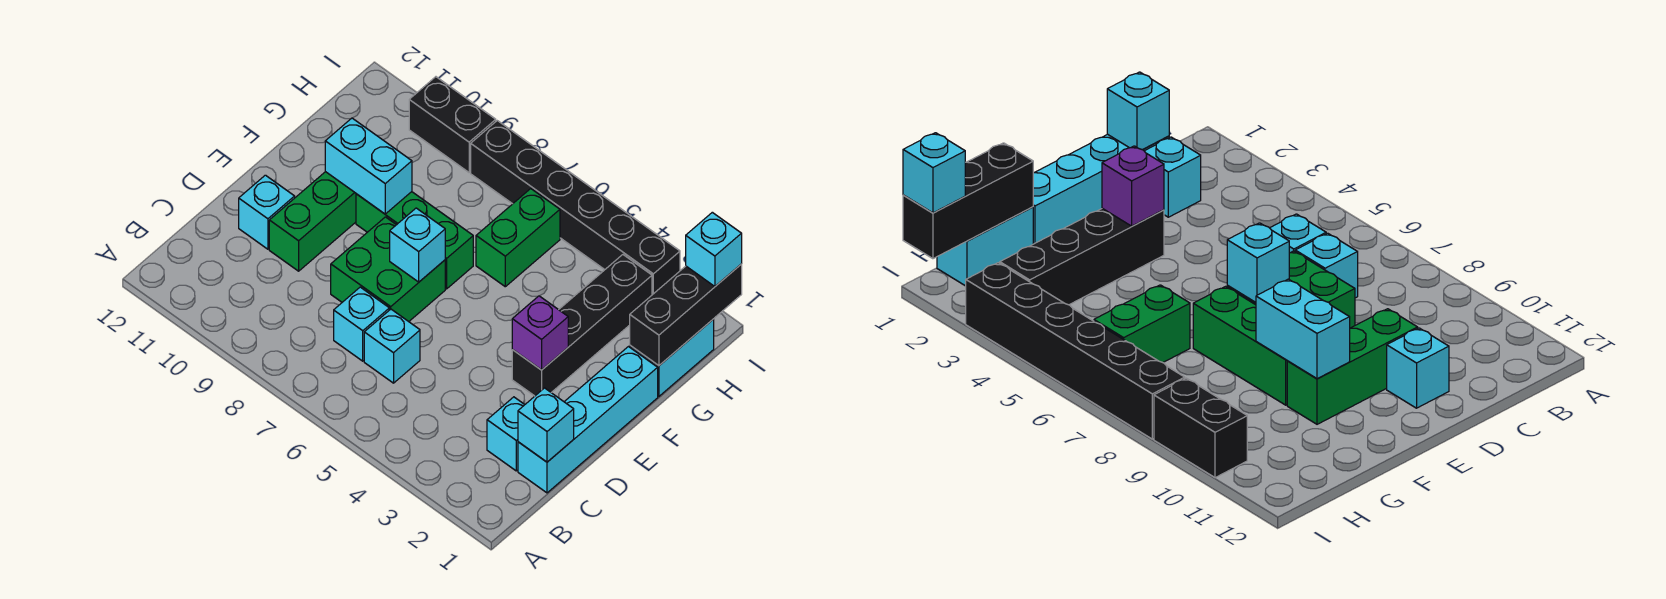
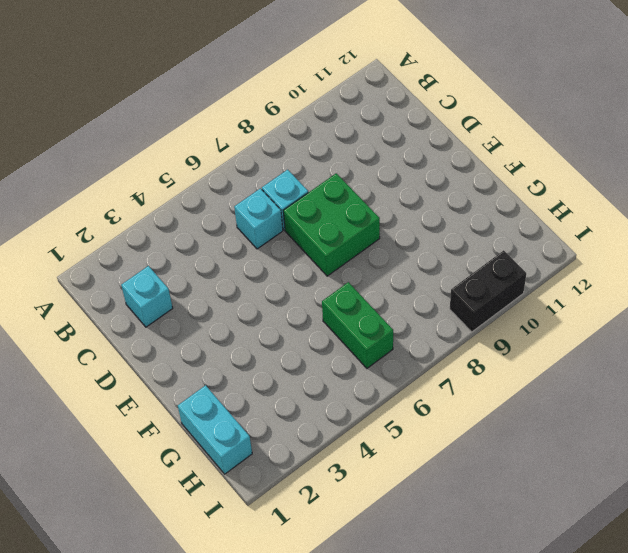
none -> cyan brick C1:F1 level 1
none -> green brick D10:F10 level 1
none -> cyan brick D11 level 1

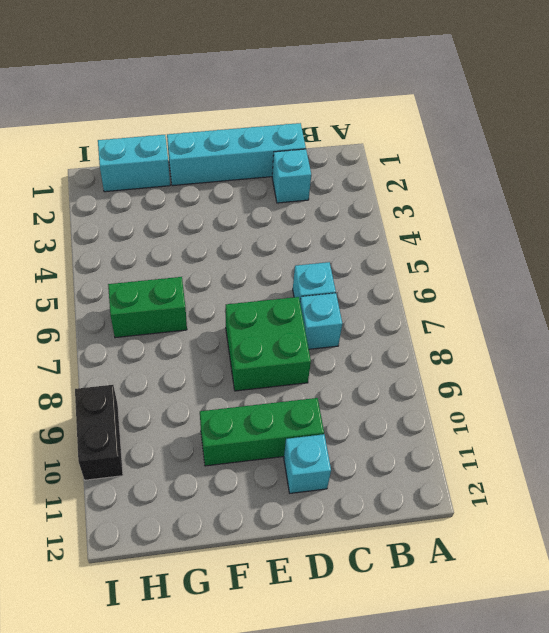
none -> black brick E3:H3 level 1
none -> green brick F7:F9 level 1
none -> black brick I3:I8 level 1

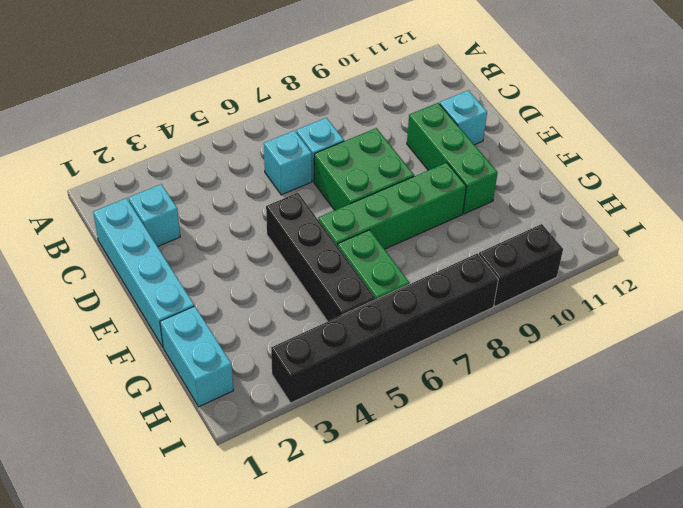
black brick E5:H5 level 1 -> black brick E3:H3 level 1
green brick F6:F9 level 1 -> green brick F7:F9 level 1
none -> cyan brick C1 level 2
none -> purple brick E3 level 2
none -> cyan brick E7 level 2

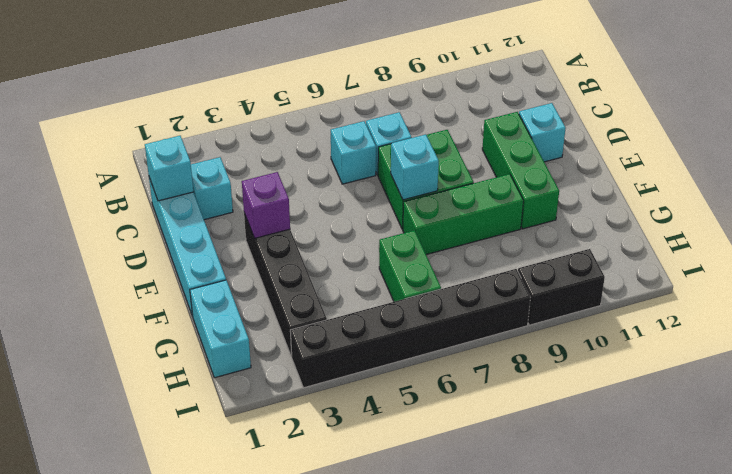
none -> cyan brick F9:F10 level 2
none -> black brick G1:I1 level 2
none -> cyan brick I1 level 3

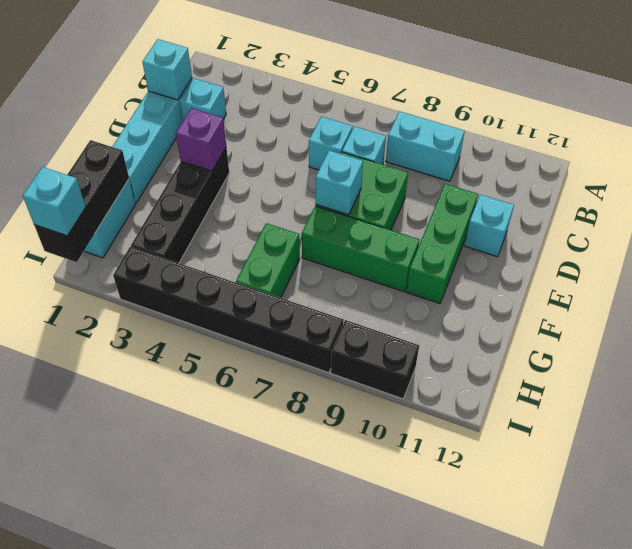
cyan brick B8:B9 level 1 -> cyan brick F9:F10 level 2

